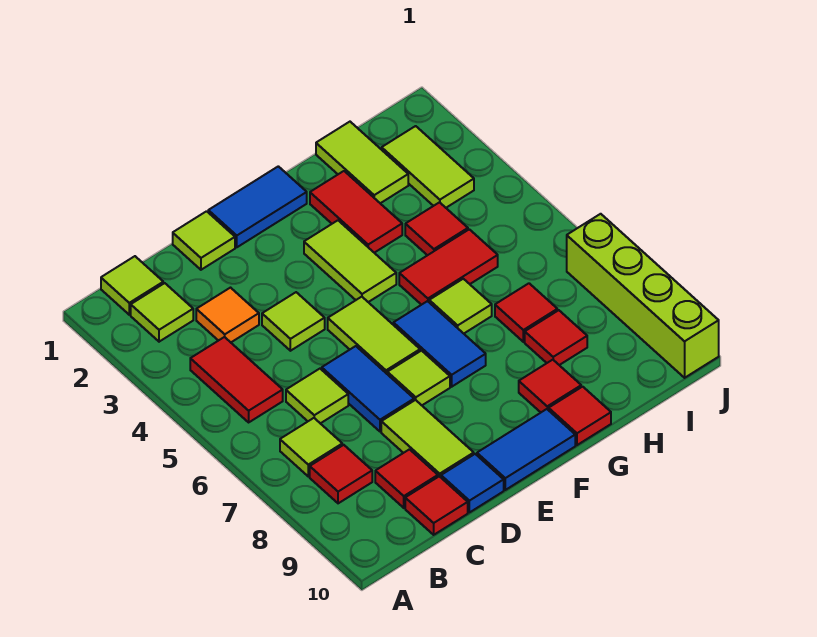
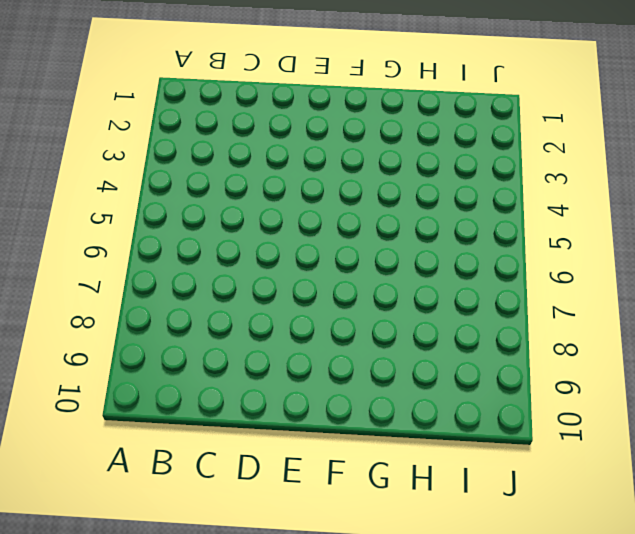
none -> lime tile B1 level 1
none -> lime tile B2 level 1
none -> red tile B4:B5 level 1
none -> lime tile B7 level 1

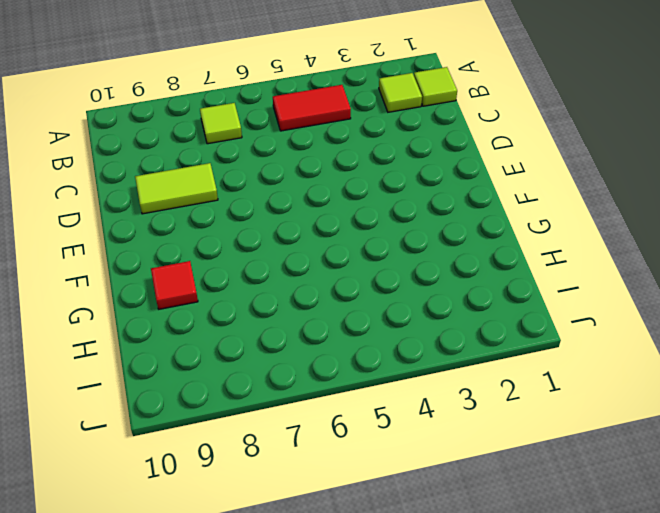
none -> red tile B8 level 1
none -> orange tile C3 level 1
none -> lime tile C6 level 1
none -> red tile C9 level 1

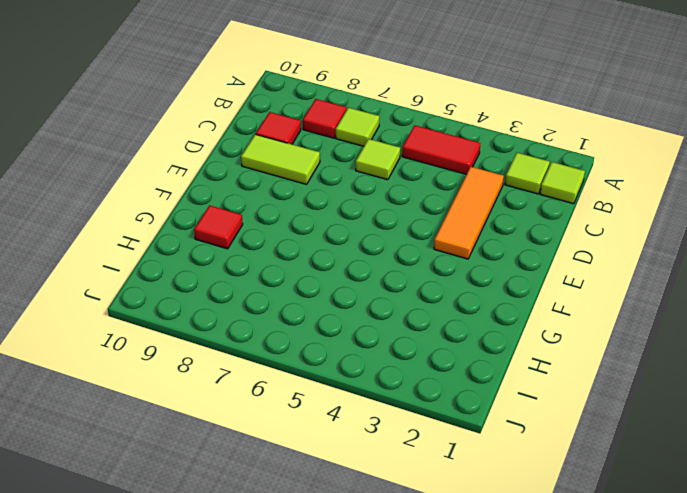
orange tile C3:E3 level 1 -> orange tile C3 level 1
none -> red tile C10 level 1
none -> lime tile D1 level 1
none -> lime tile D4 level 1
none -> blue tile D6:D7 level 1

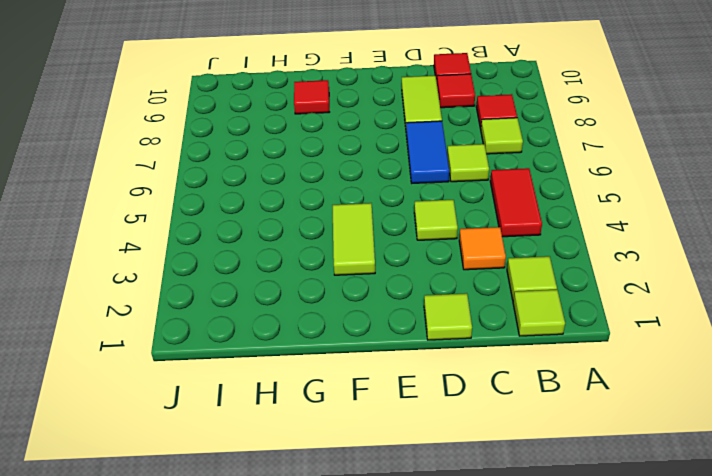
none -> blue tile D10 level 1
none -> blue tile E1:F1 level 1
none -> lime tile E5:E6 level 1
none -> lime tile E7 level 1

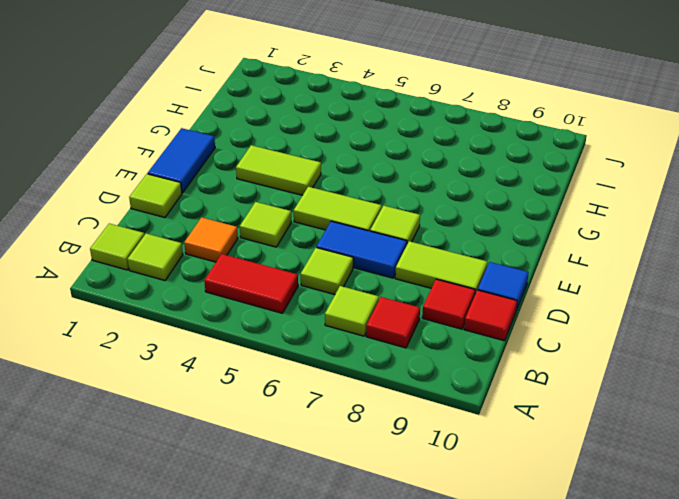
none -> blue tile E10:F10 level 1
none -> blue tile F6:F7 level 1
none -> red tile G2:G3 level 1
none -> red tile G5:H5 level 1

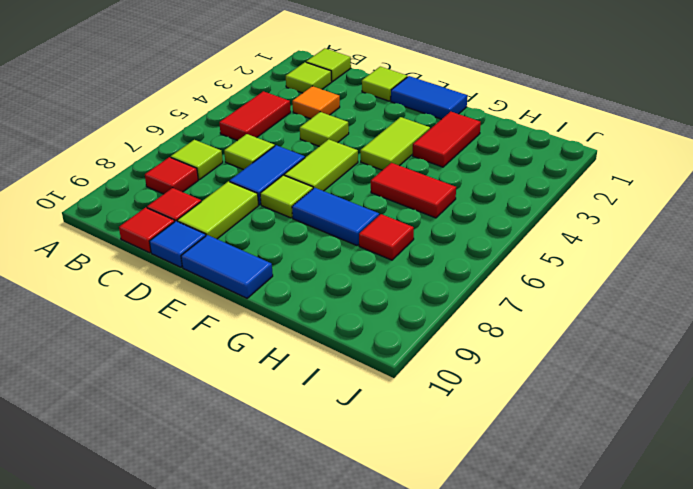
blue tile F7:G7 level 1 -> blue tile F6:F7 level 1
none -> lime tile G6 level 1
none -> red tile G9 level 1
none -> red tile G10 level 1
none -> lime tile H1:H2 level 1

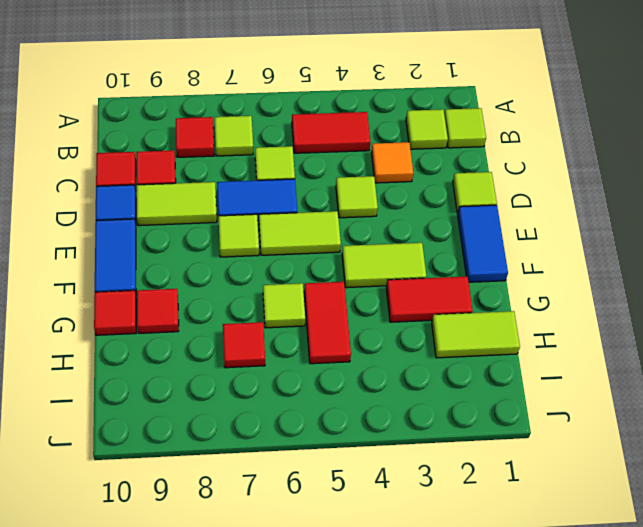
none -> blue tile F6:F7 level 1
none -> red tile H4 level 1
none -> red tile H8 level 1
none -> lime tile I2:I3 level 1

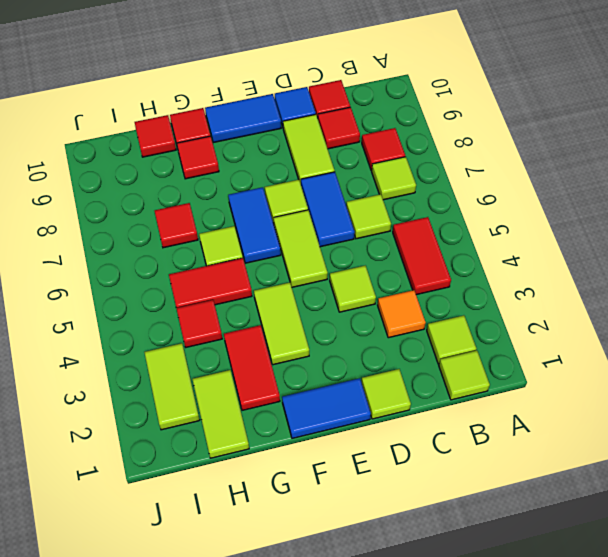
red tile H10 level 1 -> red tile H8 level 1
none -> lime brick J7:J10 level 1

